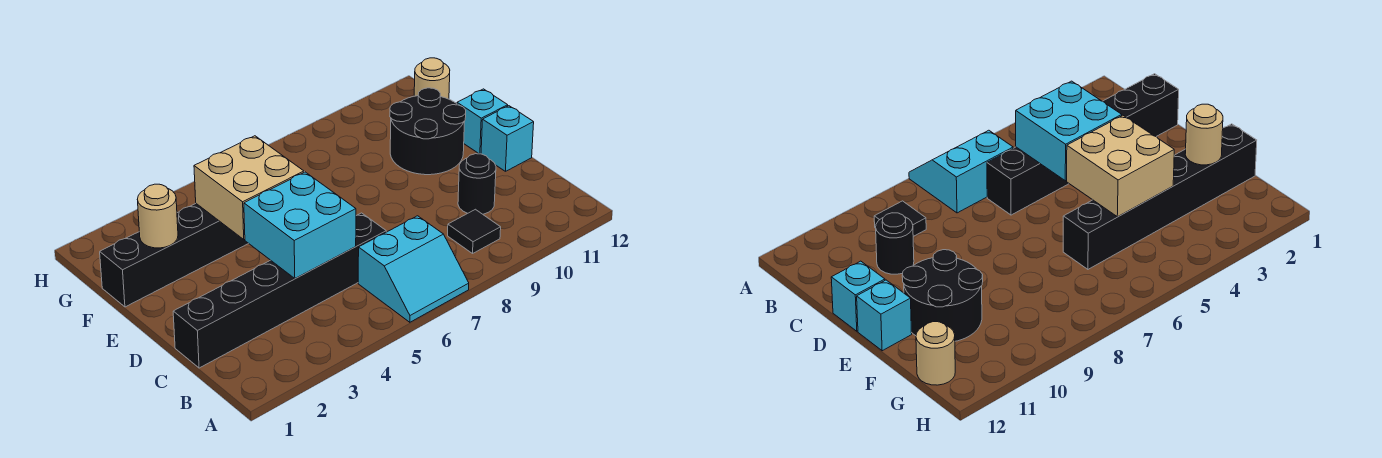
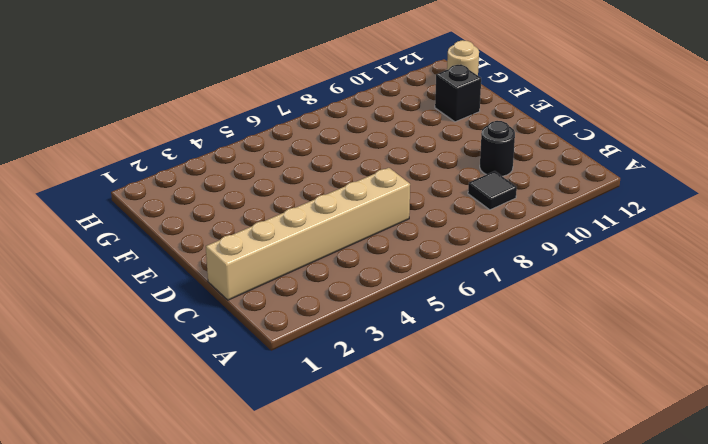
tan brick C1:C6 level 1 -> black brick C1:C6 level 1
black brick F11 level 1 -> black round brick E10:F11 level 1
none -> cyan slope A6:B7 level 1 top B
none -> cyan brick D12 level 1
none -> cyan brick E12 level 1

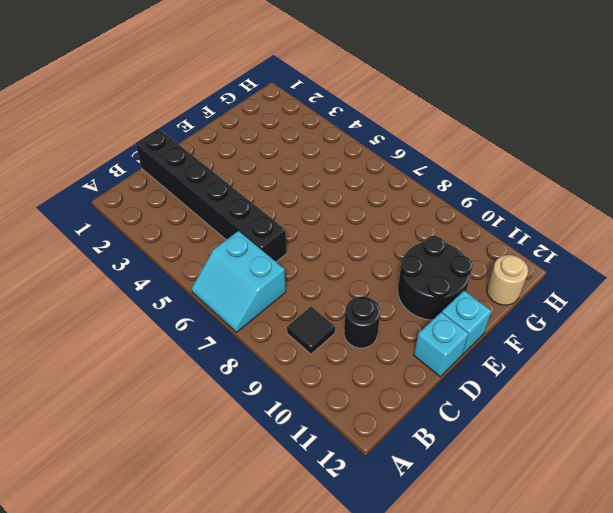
none -> black brick F1:F6 level 1
none -> cyan brick C4:D5 level 2
none -> tan brick E4:F5 level 2

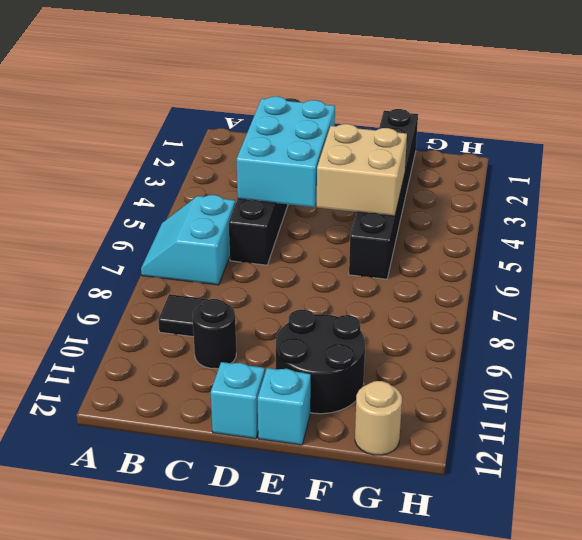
cyan brick C3:D5 level 2 -> cyan brick C4:D5 level 2
none -> tan round brick F2 level 2

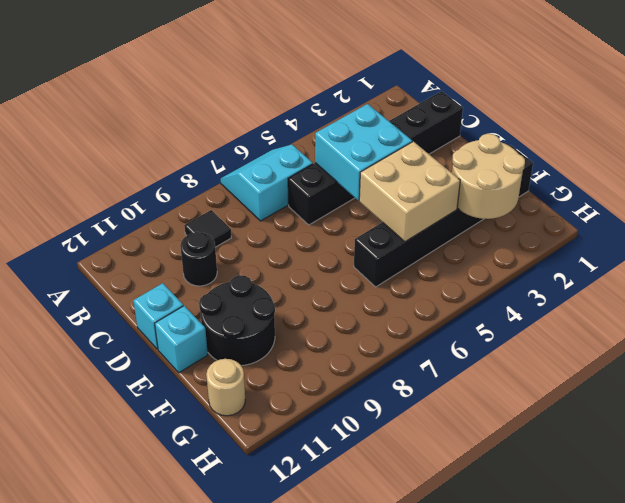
tan round brick F2:G3 level 2 -> tan round brick F2 level 2

